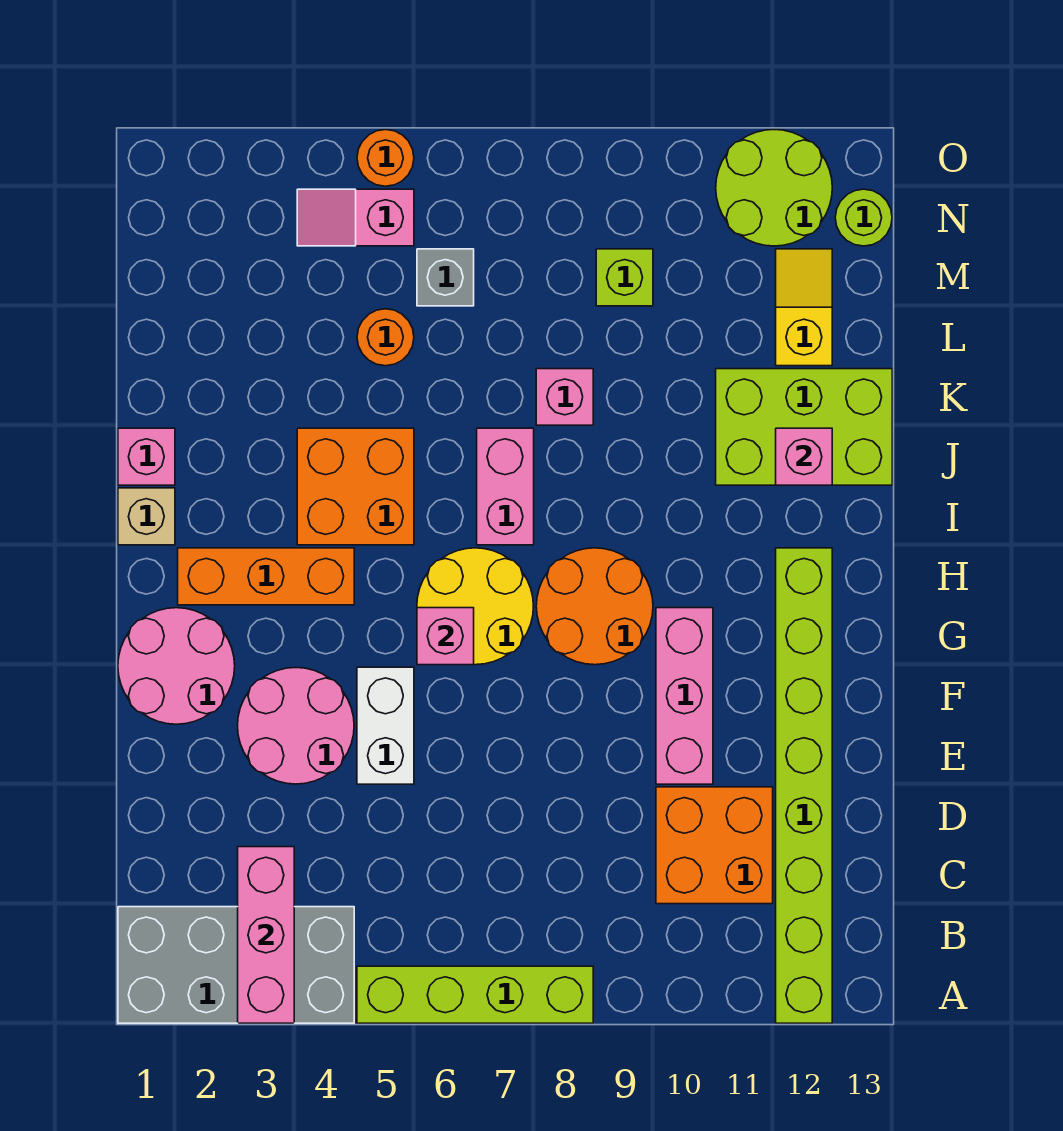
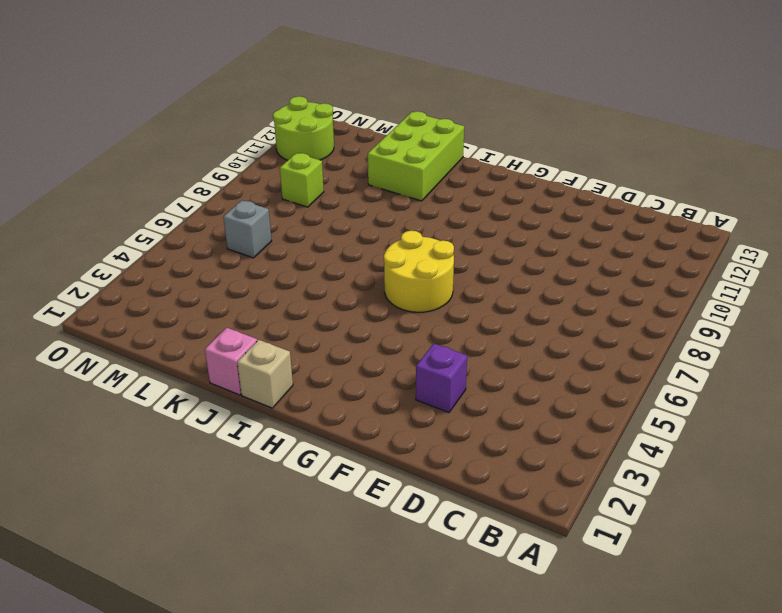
purple brick E3 level 1 -> pink round brick E3:F4 level 1
none -> grey brick A1:B4 level 1
none -> lime brick A5:A8 level 1
none -> lime brick A12:H12 level 1

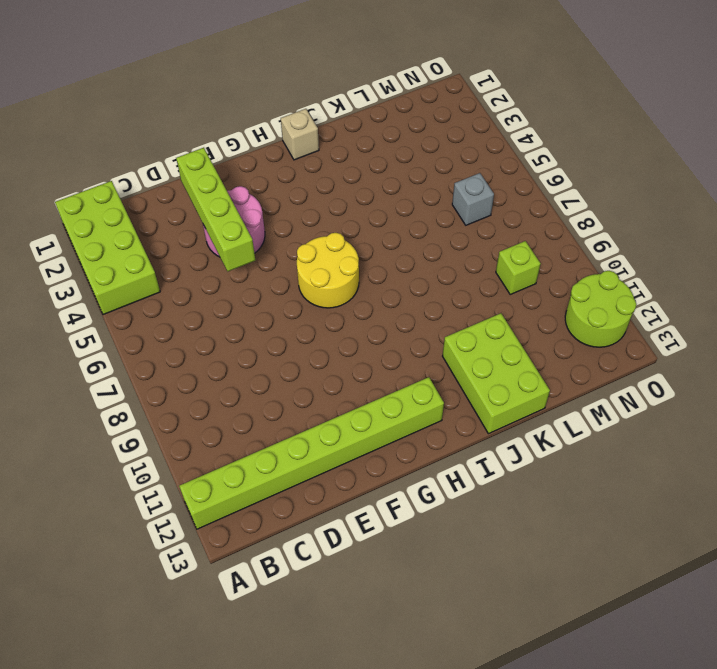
lime brick A1:B4 level 1 -> grey brick A1:B4 level 1
lime brick E2:E5 level 2 -> lime brick A5:A8 level 1
none -> orange brick C10:D11 level 1
none -> white brick E5:F5 level 1
none -> pink brick E10:G10 level 1

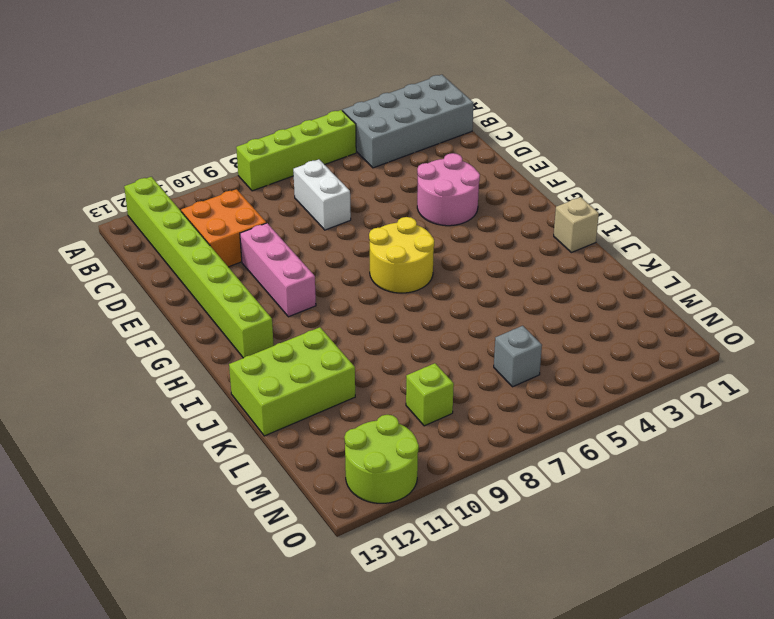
white brick C7:D7 level 1 -> white brick E5:F5 level 1
none -> pink round brick F1:G2 level 1
none -> orange round brick G8:H9 level 1
none -> orange brick H2:H4 level 1

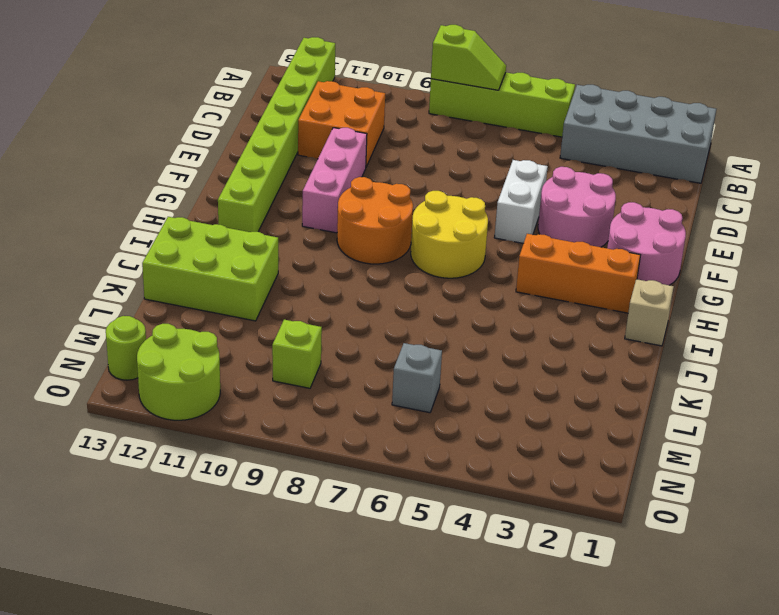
lime slope A7:A8 level 2 top 8 -> none
none -> orange brick I4:J5 level 1
none -> pink brick I7:J7 level 1
none -> pink brick J1 level 1

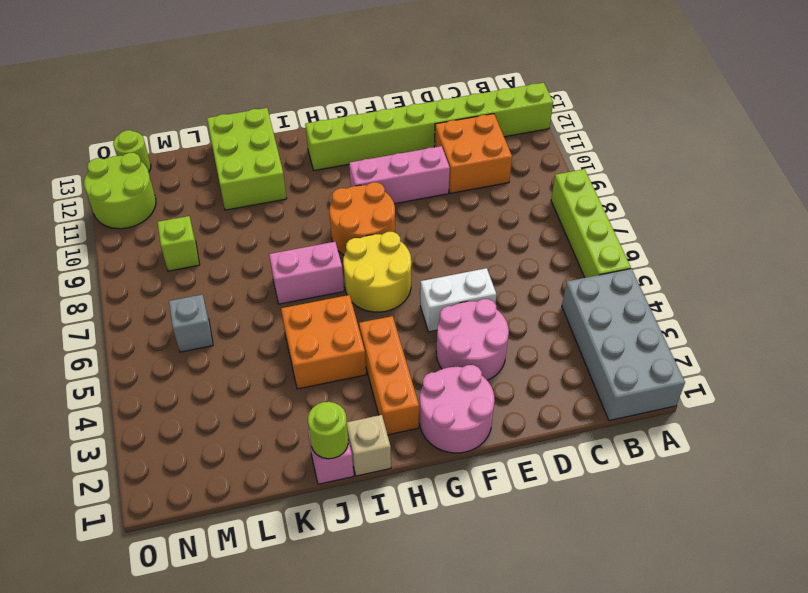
lime round brick J1 level 2 -> none
none -> pink brick K8 level 1
none -> orange round brick L5 level 1
none -> yellow slope L12:M12 level 1 top L

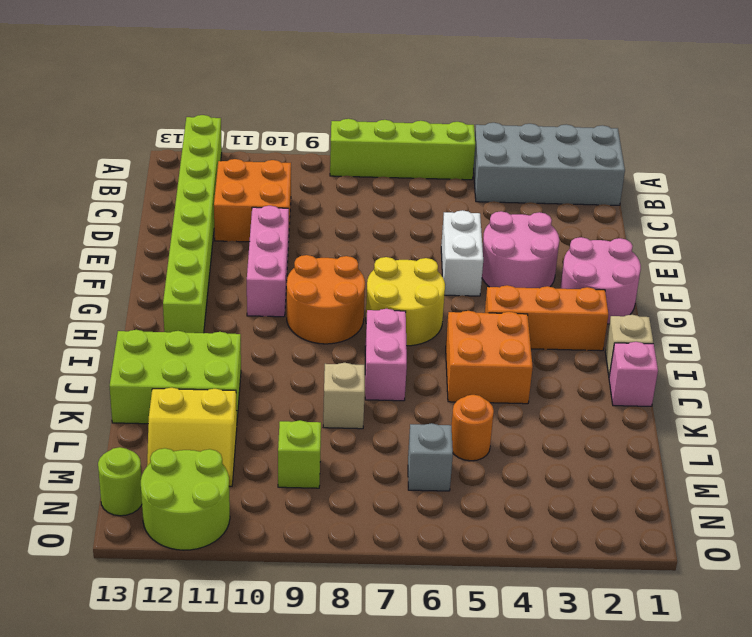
tan brick K8 level 1 -> pink brick K8 level 1
yellow slope L11:M12 level 1 top L -> yellow slope L12:M12 level 1 top L
none -> pink slope N4:N5 level 1 top 5
none -> orange round brick O5 level 1
none -> pink brick A3:C3 level 2

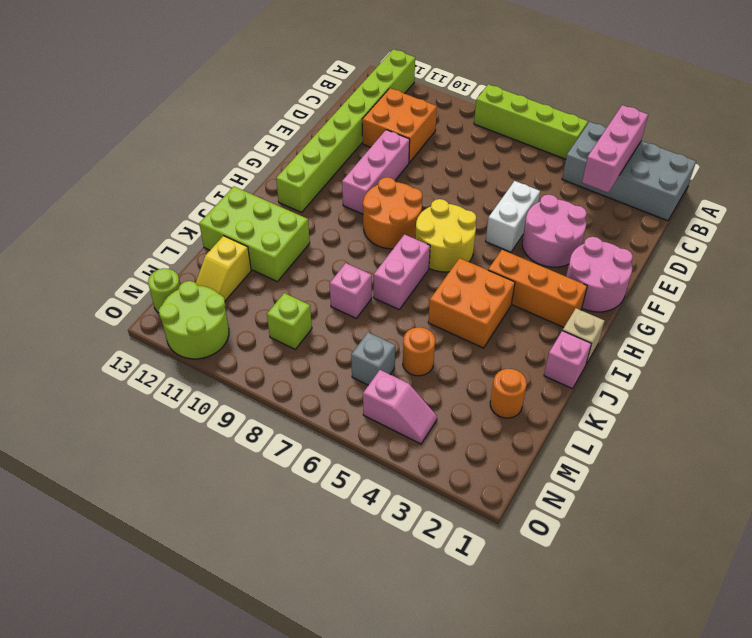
orange round brick L2 level 1 -> orange round brick O5 level 1
none -> pink brick G6 level 2
none -> pink brick J12 level 2

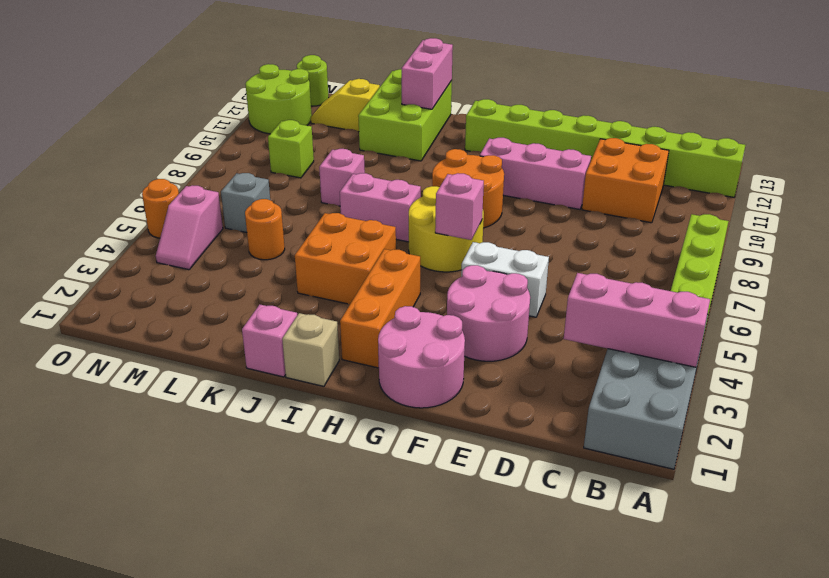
pink brick J12:J13 level 2 -> pink brick J12 level 2

